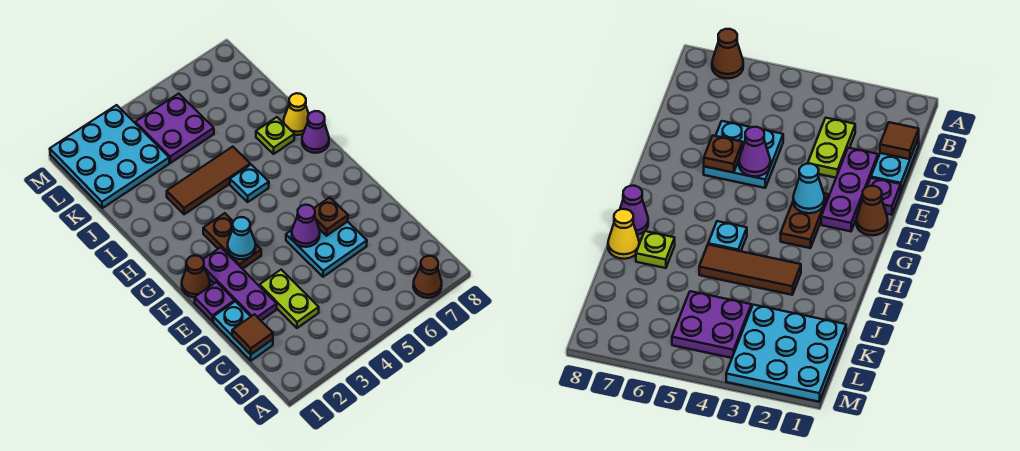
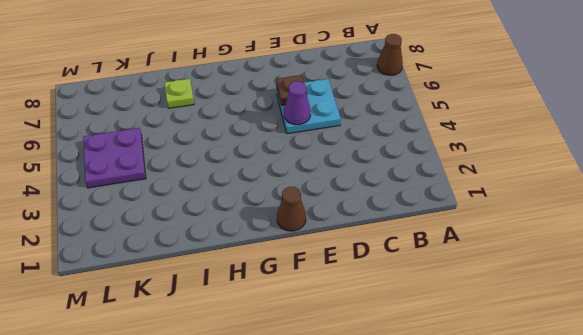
none -> cyan plate C1:D1 level 1
none -> lime plate C3:D3 level 1
none -> purple plate D2:F2 level 1

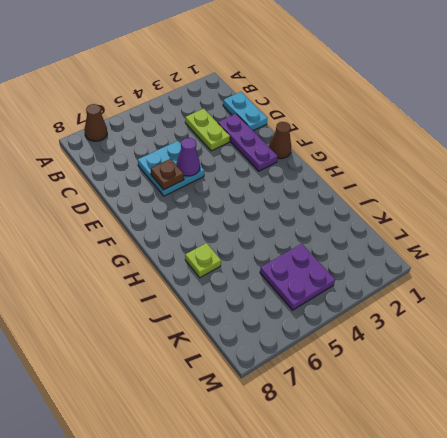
none -> purple plate E1 level 1
none -> brown plate F3:G3 level 1
none -> cyan plate H5 level 1

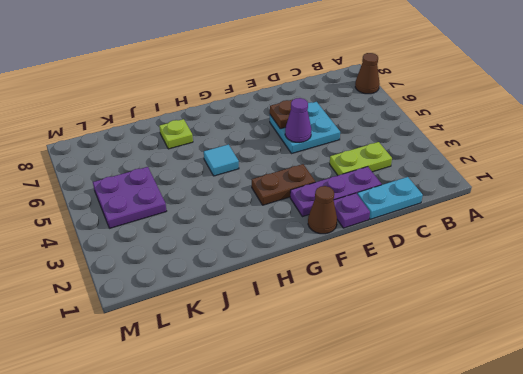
cyan tile H5 level 1 -> cyan plate H5 level 1
none -> purple cone H8 level 1
none -> brown tile I3:I5 level 1
none -> yellow cone I8 level 1

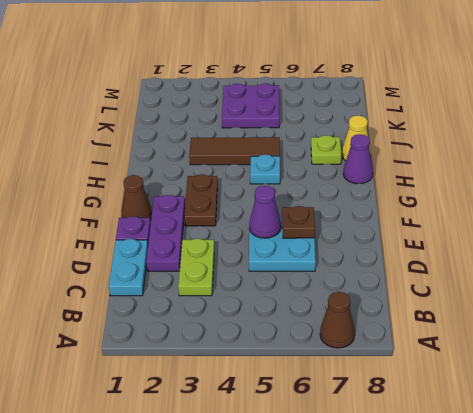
none -> cyan plate K1:M3 level 1
none -> brown tile C1 level 2
none -> cyan cone F3 level 2

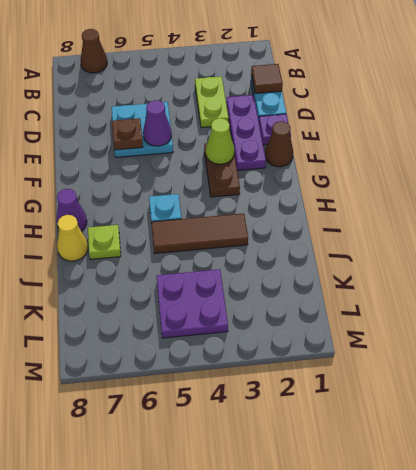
lime cone F3 level 2 -> cyan cone F3 level 2
none -> cyan plate K1:M3 level 1

